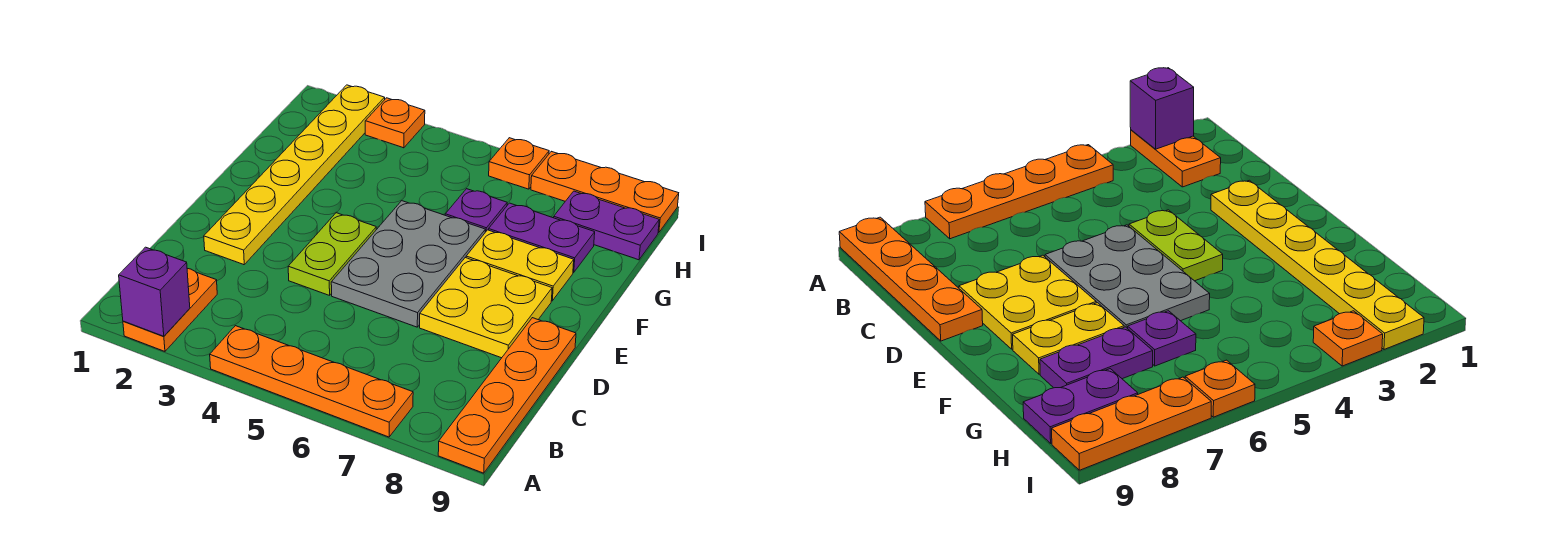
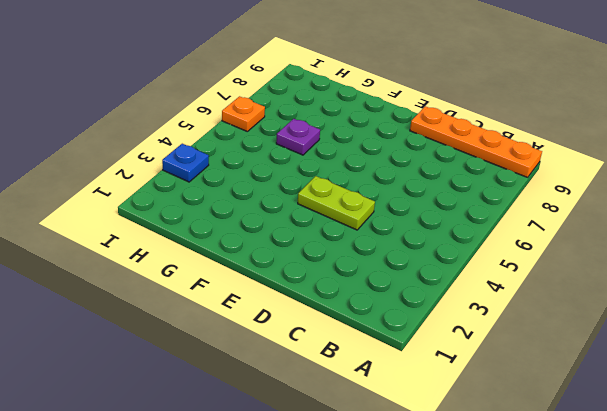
blue plate I3 level 1 -> orange plate I3 level 1
none -> orange plate A2:B2 level 1
none -> orange plate A4:A7 level 1
none -> yellow plate D2:I2 level 1

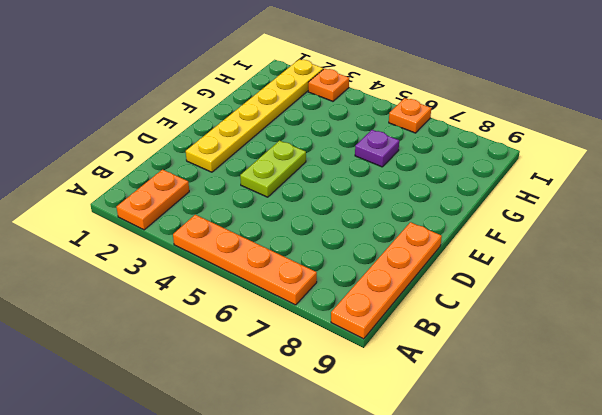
none -> grey plate D5:F6 level 1
none -> yellow plate D7:E8 level 1
none -> yellow plate F7:F8 level 1

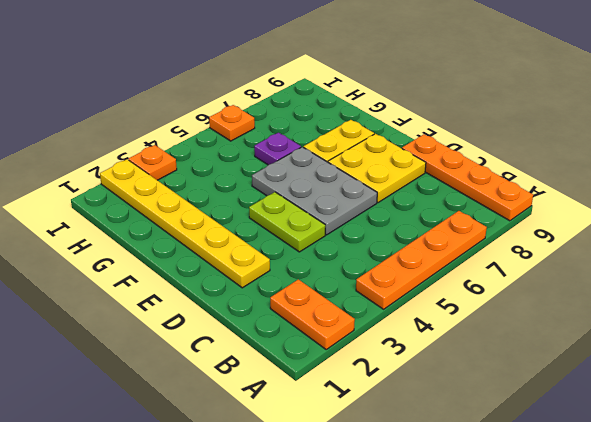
none -> purple plate G7:G8 level 1
none -> purple plate H8:H9 level 1
none -> orange plate I7:I9 level 1

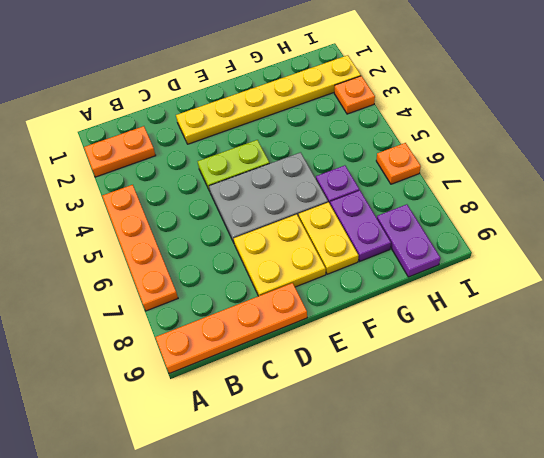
none -> orange plate I7:I9 level 1
none -> purple brick A2 level 2

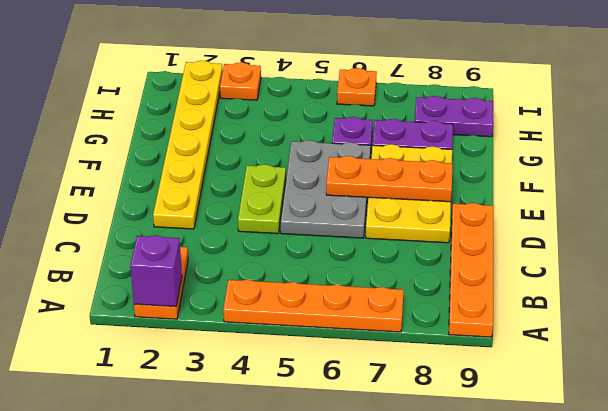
orange plate E6:E8 level 2 -> orange plate I7:I9 level 1

